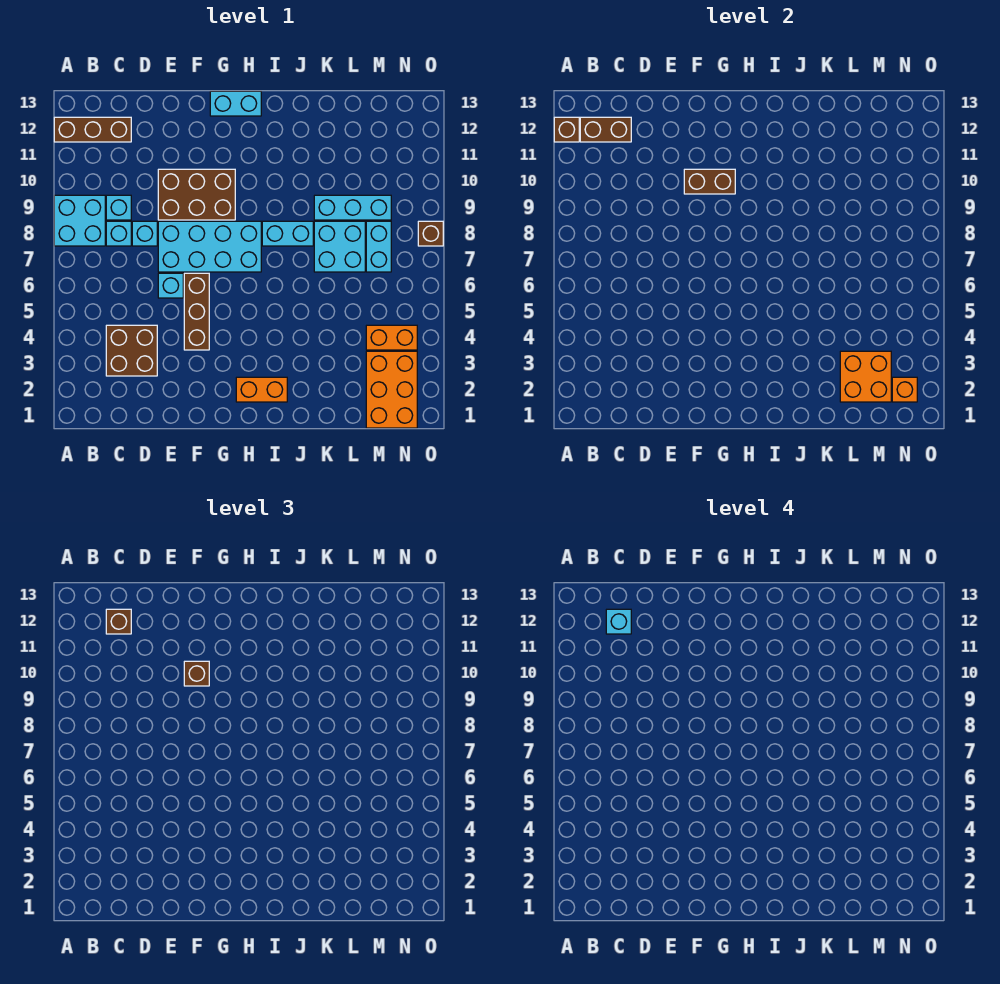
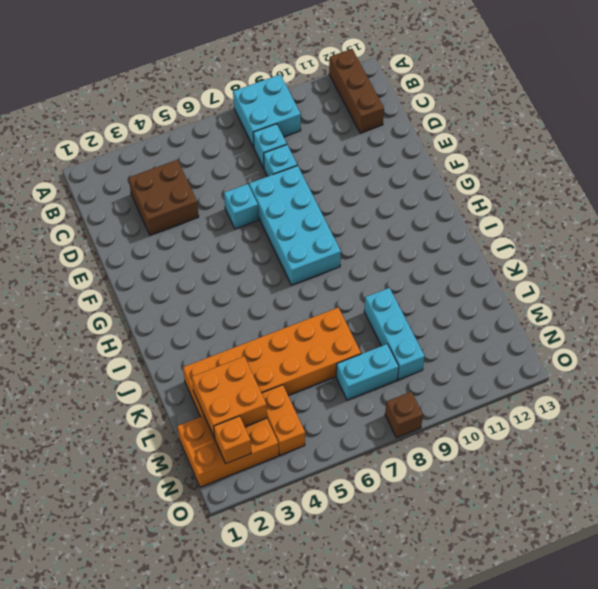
orange brick K2:L7 level 1 -> cyan brick K7:L8 level 1
none -> cyan brick C9 level 1
none -> brown brick E9:G10 level 1
none -> brown brick F4:F6 level 1

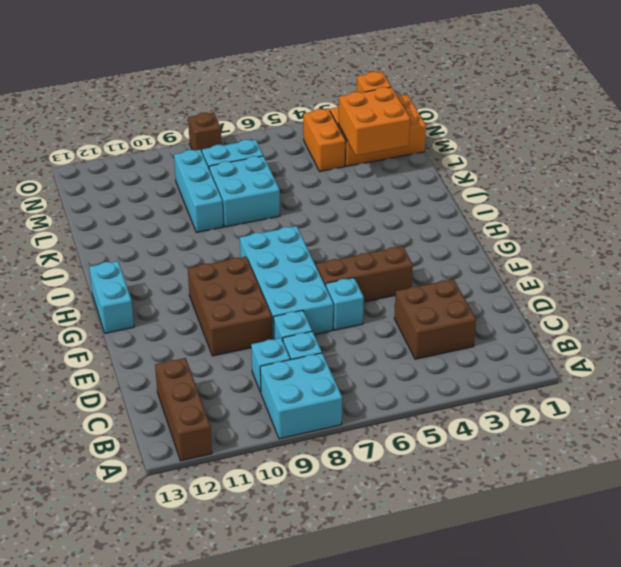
none -> orange brick H2:I2 level 1
none -> cyan brick I8:J8 level 1
none -> brown brick A12 level 2

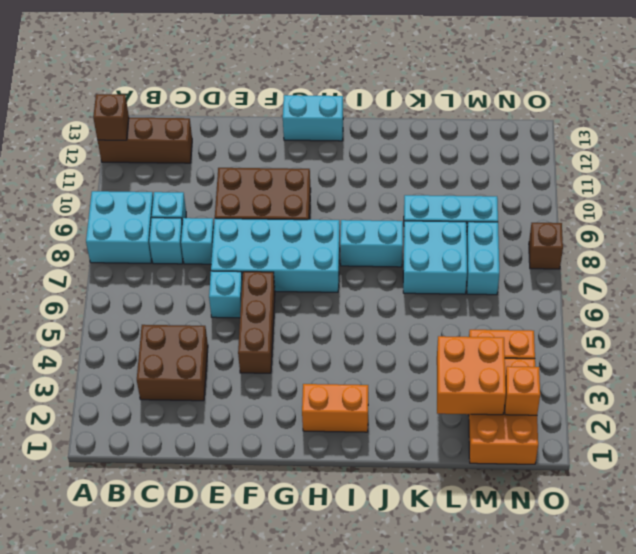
none -> brown brick B12:C12 level 2
none -> brown brick F10:G10 level 2
none -> brown brick C12 level 3

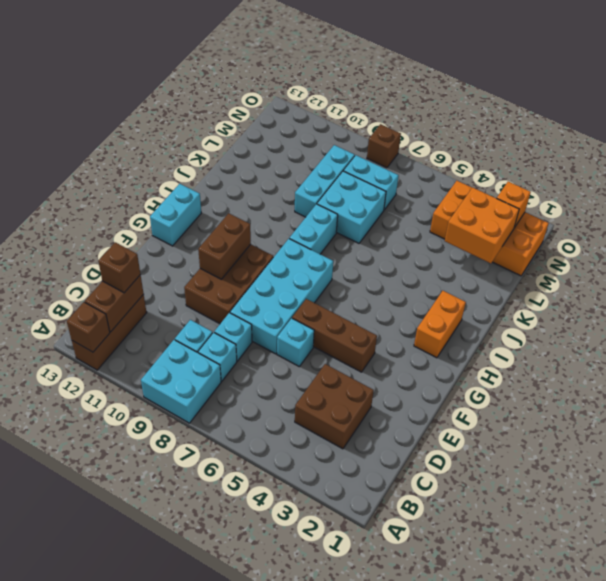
none -> brown brick F10 level 3
none -> cyan brick C12 level 4

